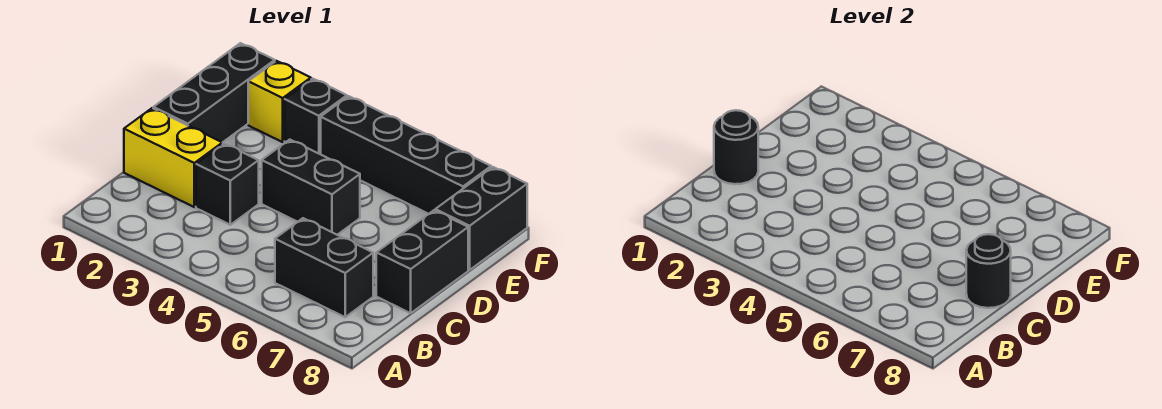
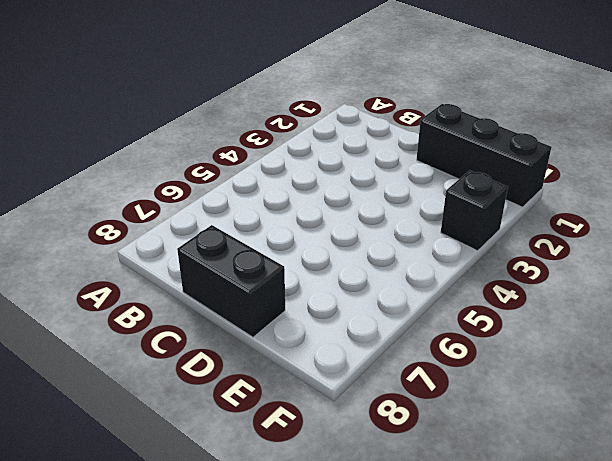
none -> black brick B6:B7 level 1
none -> yellow brick C1:C2 level 1
none -> black brick C3 level 1

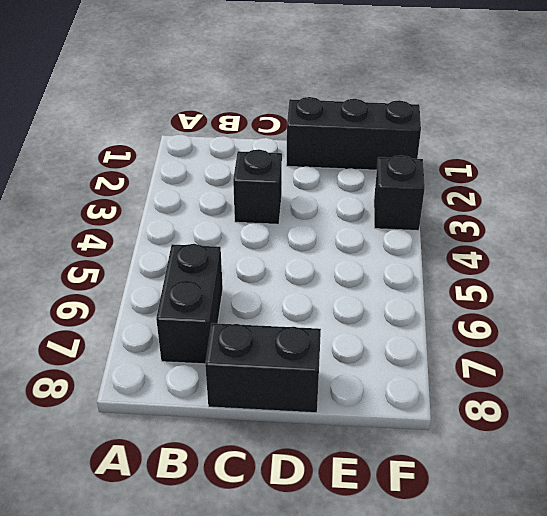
none -> yellow brick C1:C2 level 1
none -> black brick D4:D5 level 1
none -> black brick E8:F8 level 1

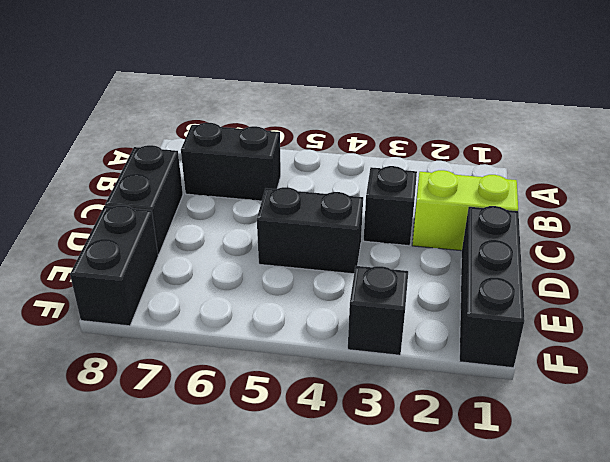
lime brick C1:C2 level 1 -> yellow brick C1:C2 level 1
none -> yellow brick F2 level 1
none -> black brick F4:F7 level 1
none -> black round brick C1 level 2

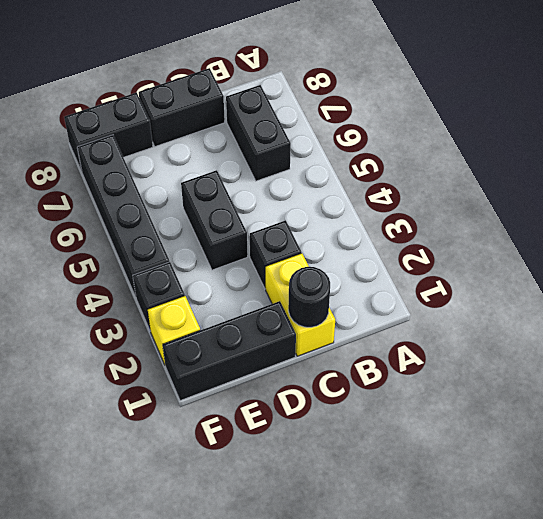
none -> black round brick C8 level 2

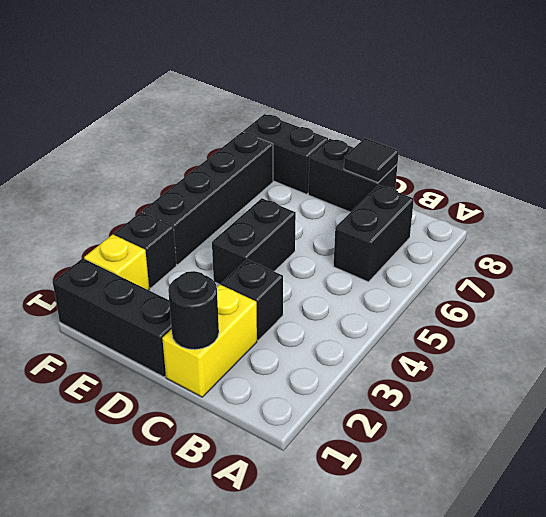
black tile C8 level 2 -> black round brick C8 level 2

